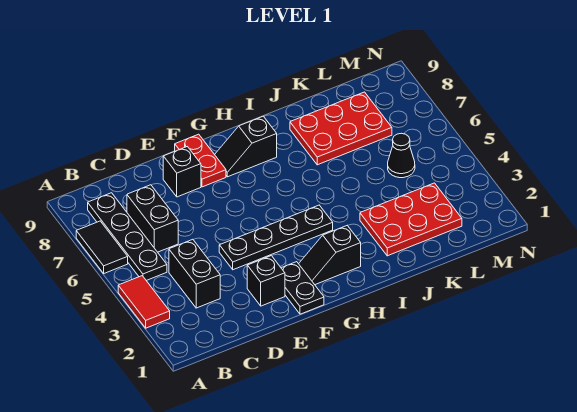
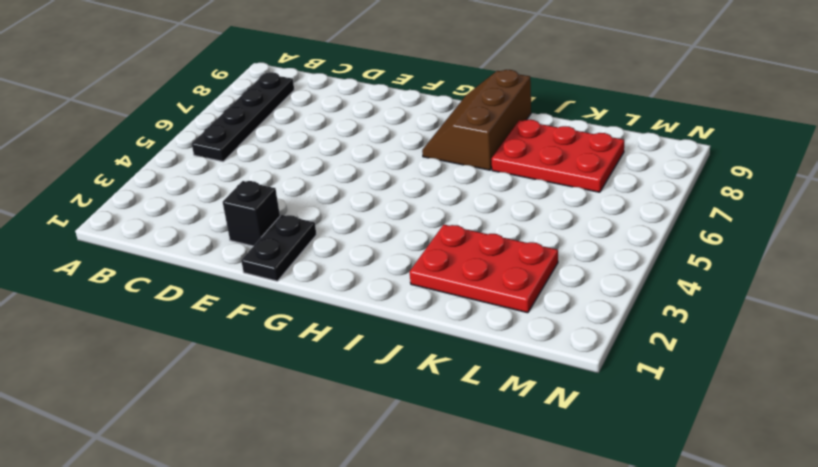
brown slope H7:I9 level 1 top I -> black slope G8:H8 level 1 top H
none -> red tile A3:A4 level 1
none -> black tile A6:A7 level 1
none -> black brick C3:C4 level 1

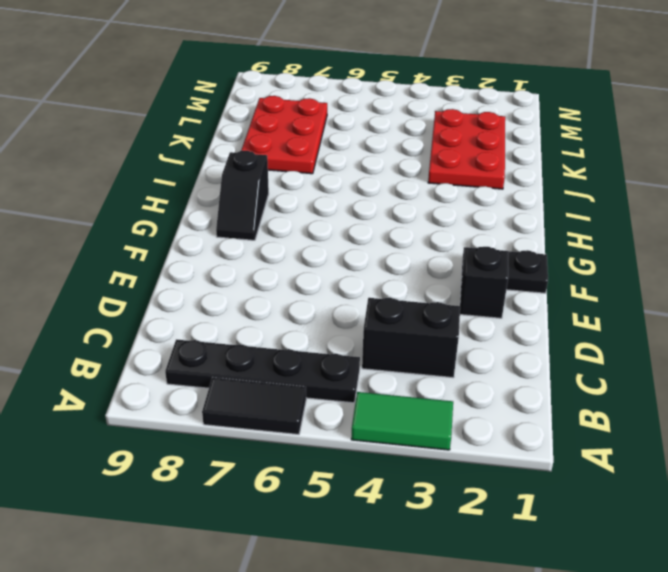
green tile A3:A4 level 1 -> red tile A3:A4 level 1
none -> black brick C6:C7 level 1
none -> black plate E4:H4 level 1
none -> black brick E8 level 1

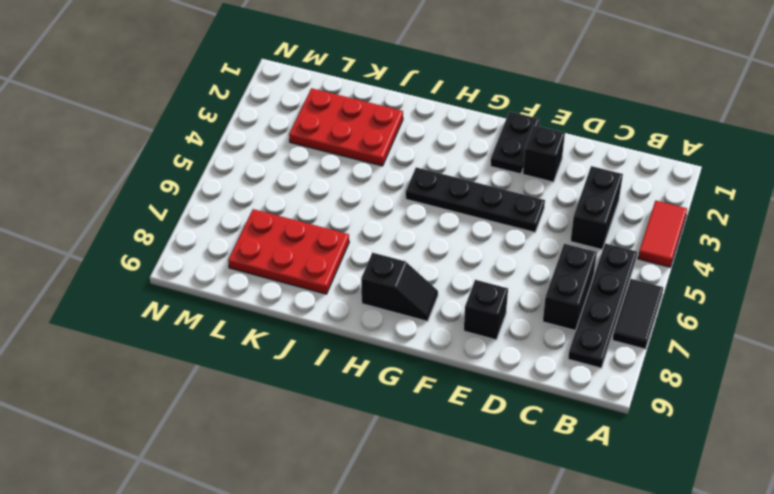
none -> red plate F8:F9 level 1
none -> black slope G2:H2 level 1 top H
none -> black cone L5 level 1

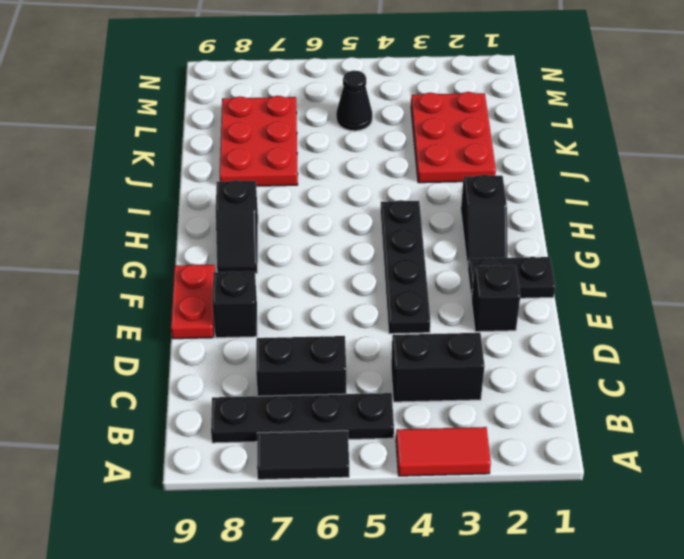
red plate E9:F9 level 1 -> red plate F8:F9 level 1

